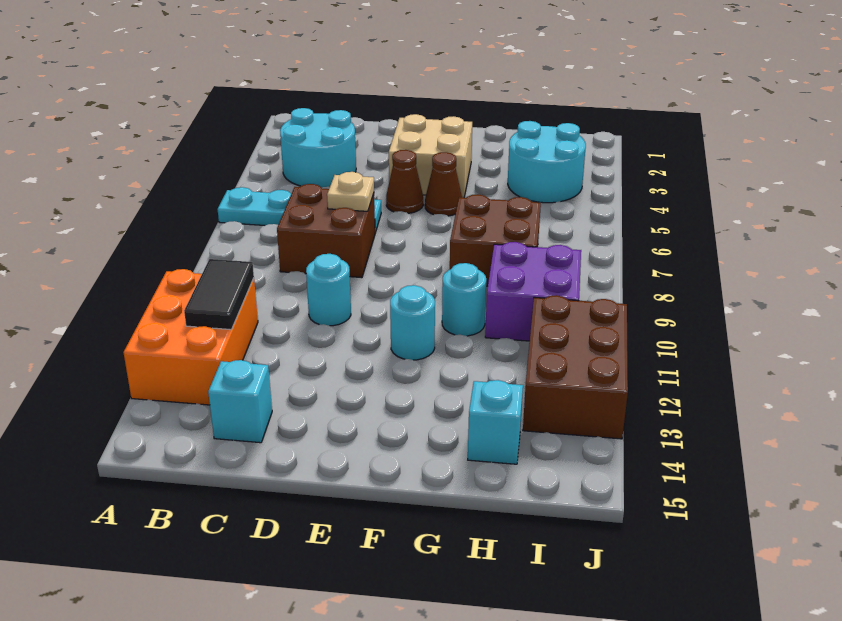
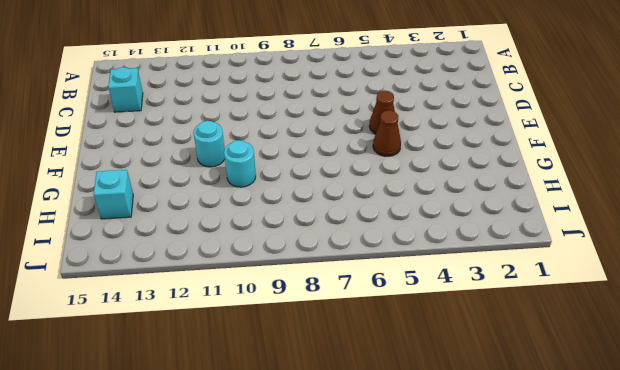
none -> cyan plate A6:D6 level 1
none -> orange brick A11:B13 level 1
none -> cyan round brick B3:C4 level 1

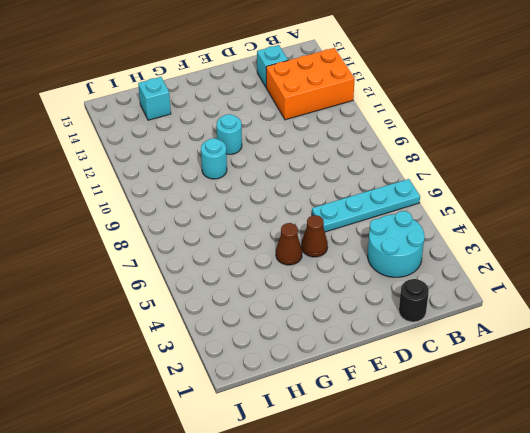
orange brick A12:C13 level 1 -> orange brick A11:B13 level 1
black round brick C1 level 1 -> none
none -> brown brick C7:D8 level 1
none -> cyan round brick D10 level 1
none -> tan brick E3:F4 level 1

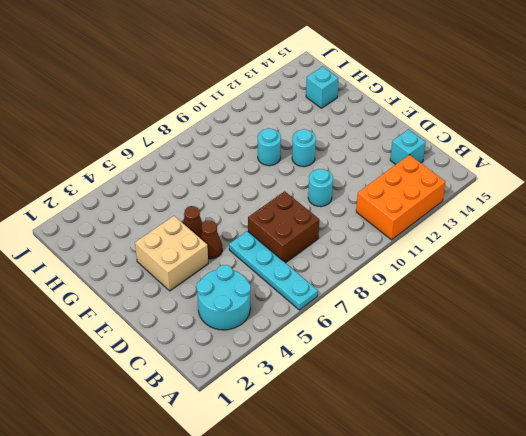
none -> brown brick G7:H8 level 1
none -> cyan round brick H3:I4 level 1
none -> purple brick H9:I10 level 1

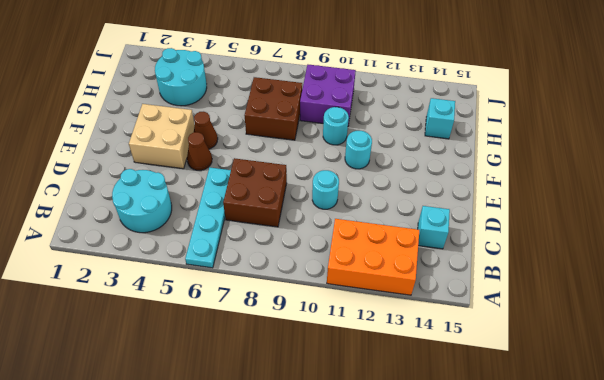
none -> brown brick I11:J13 level 1
none -> black tile B11:B12 level 2
none -> tan plate D7 level 2

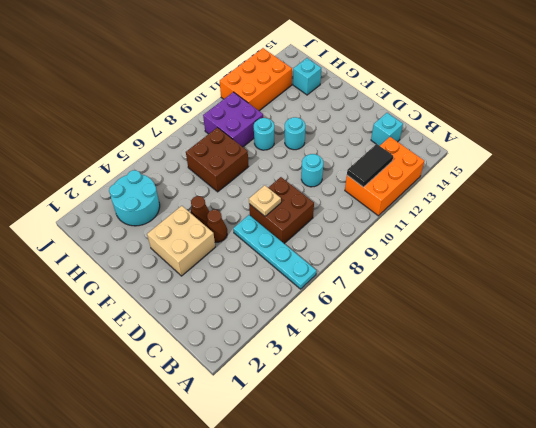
orange brick I11:J13 level 1 -> brown brick I11:J13 level 1
none -> cyan round brick B3:C4 level 1

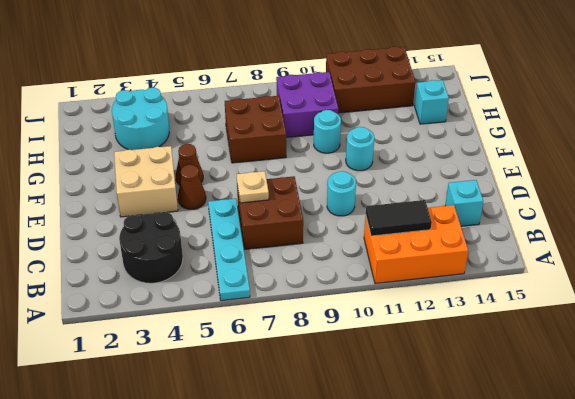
black round brick B3:C4 level 1 -> cyan round brick B3:C4 level 1

